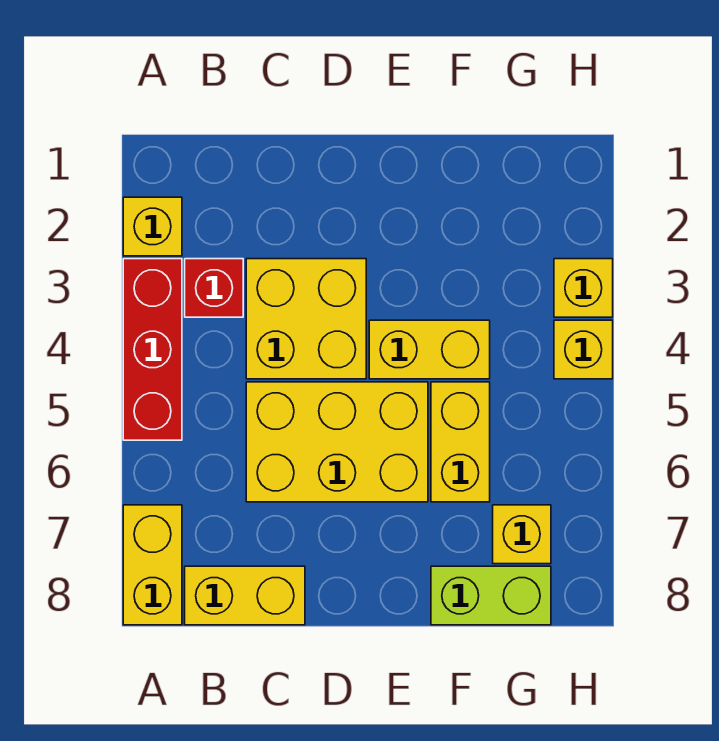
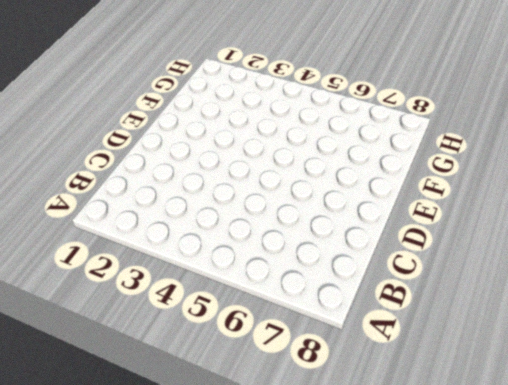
none -> yellow brick A2 level 1
none -> red brick A3:A5 level 1
none -> yellow brick A7:A8 level 1

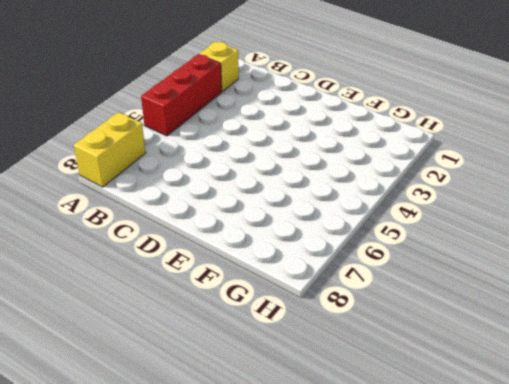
none -> red brick B3 level 1
none -> yellow brick B8:C8 level 1
none -> yellow brick C3:D4 level 1

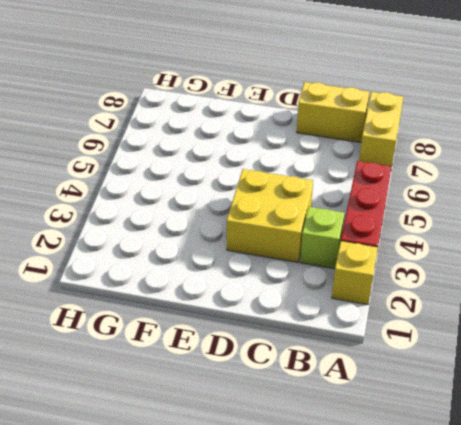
lime brick B3 level 1 -> red brick B3 level 1
none -> yellow brick C5:E6 level 1
none -> yellow brick E4:F4 level 1
none -> yellow brick F5:F6 level 1

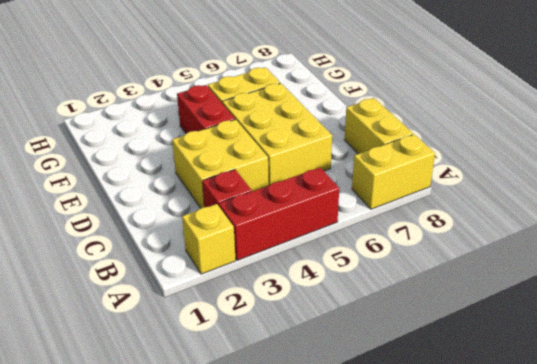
red brick E4:F4 level 1 -> yellow brick E4:F4 level 1
none -> lime brick F8:G8 level 1
none -> yellow brick G7 level 1
none -> yellow brick H3 level 1

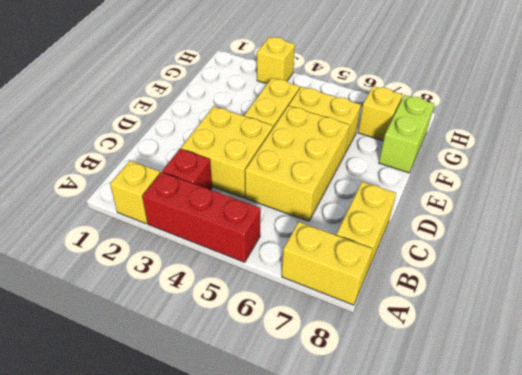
none -> yellow brick H4 level 1

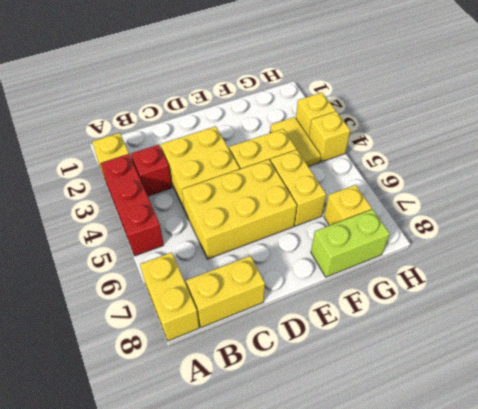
yellow tile G3:G4 level 1 -> none

